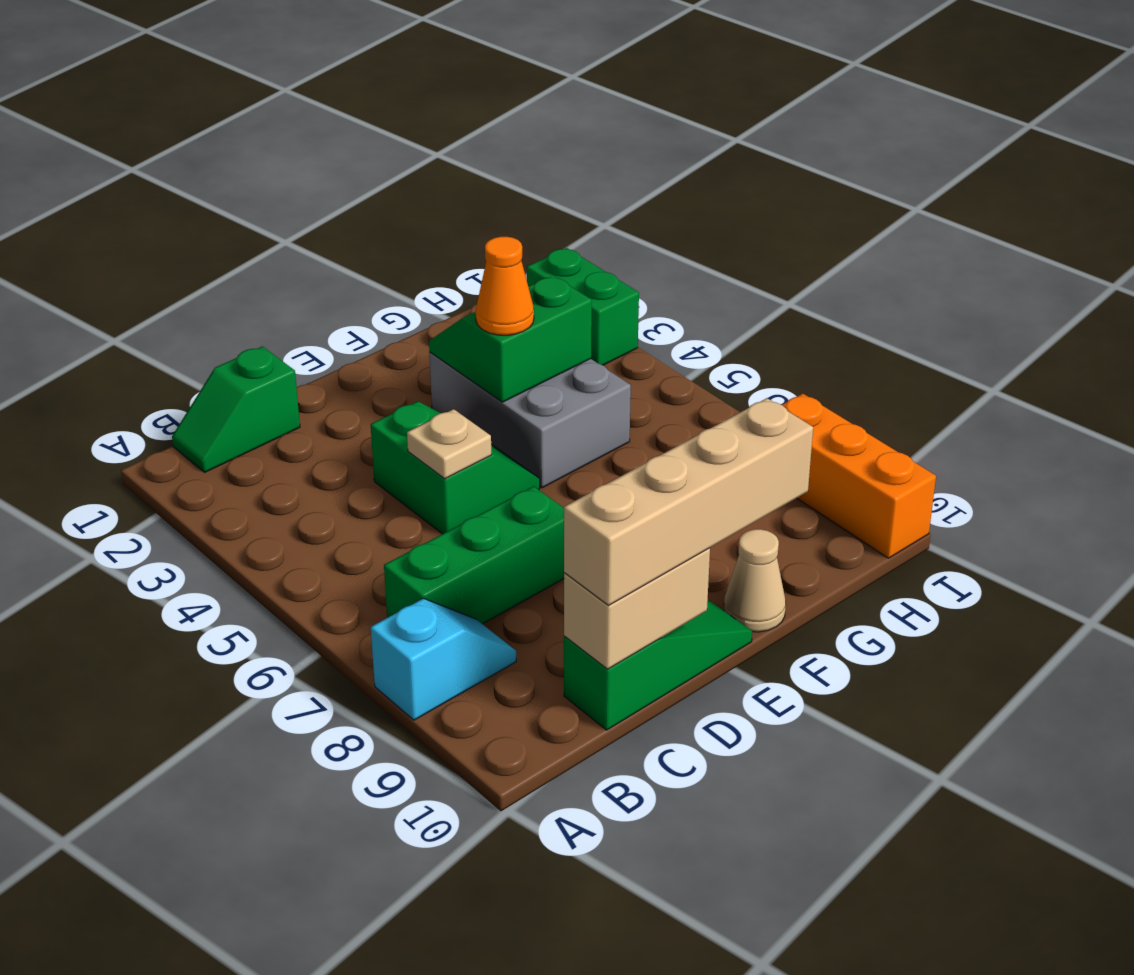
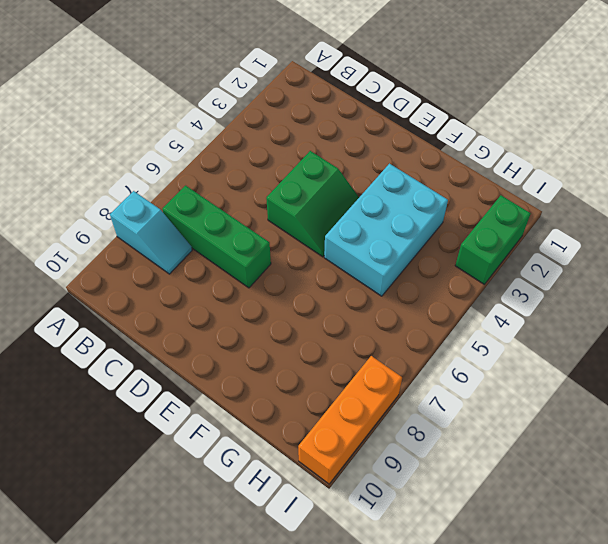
cyan brick F3:G5 level 1 -> grey brick F3:G5 level 1
none -> green slope B1:C1 level 1 top C
none -> green slope C10:E10 level 1 top C
none -> tan cone F10 level 1

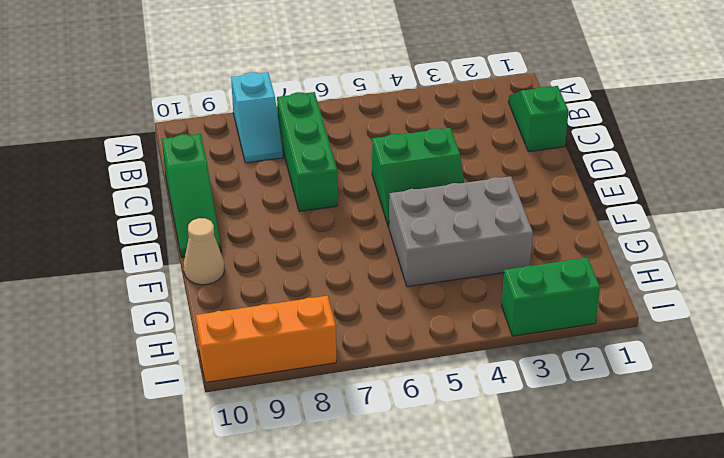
none -> tan brick C10:D10 level 2
none -> tan plate D5 level 2
none -> green slope F3:G4 level 2 top 4

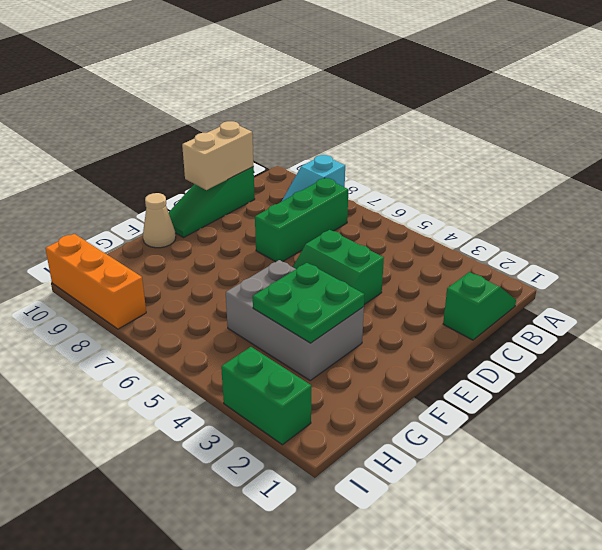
green plate F3:G4 level 2 -> green slope F3:G4 level 2 top 4
none -> tan plate D5 level 2
none -> tan brick C10:F10 level 3
none -> orange cone F4 level 3

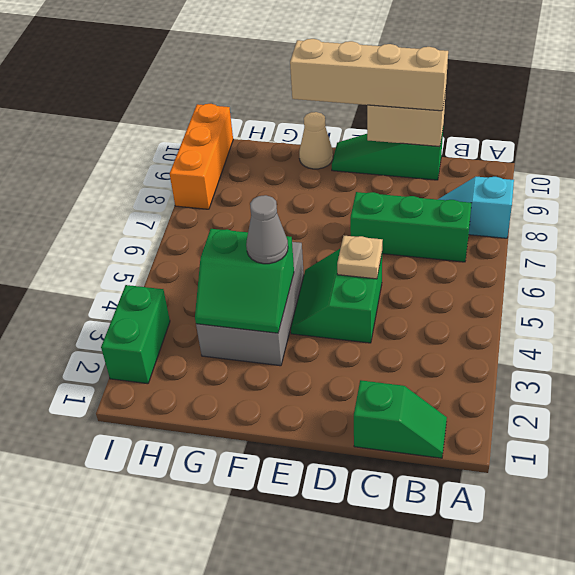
grey cone F4 level 3 -> orange cone F4 level 3

